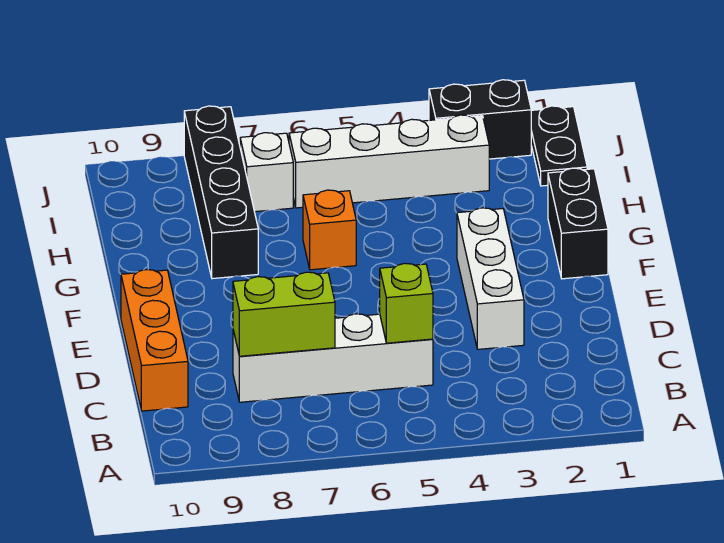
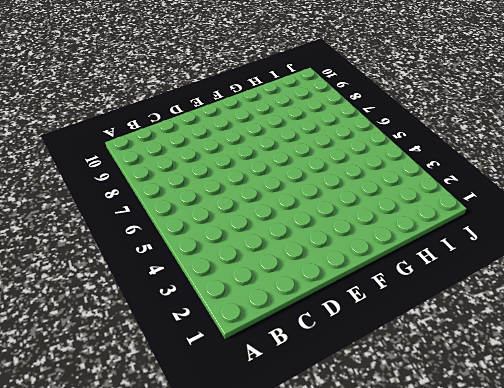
none -> white brick C5:C8 level 1
none -> orange brick C10:E10 level 1
none -> white brick D3:F3 level 1

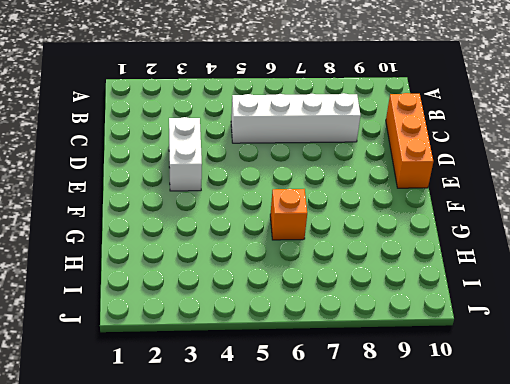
white brick D3:E3 level 1 -> white brick D3:F3 level 1
none -> black brick F1:G1 level 1
none -> black brick G8:J8 level 1
none -> black plate I1:J1 level 1

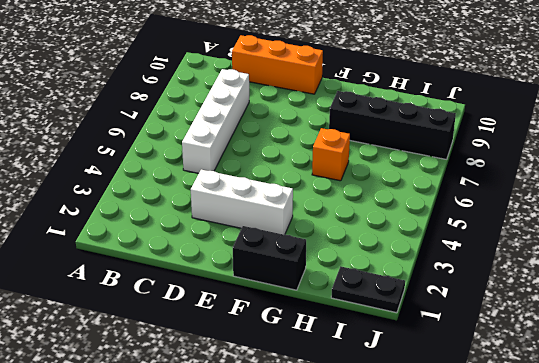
none -> white brick I3:I6 level 1
none -> white brick I7 level 1
none -> black brick J2:J3 level 1

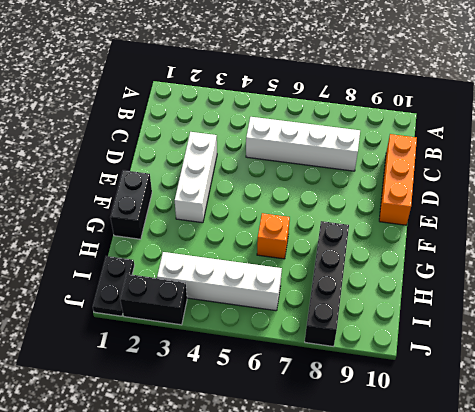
none -> white brick I7 level 1
none -> lime brick C5 level 2
none -> lime brick C7:C8 level 2

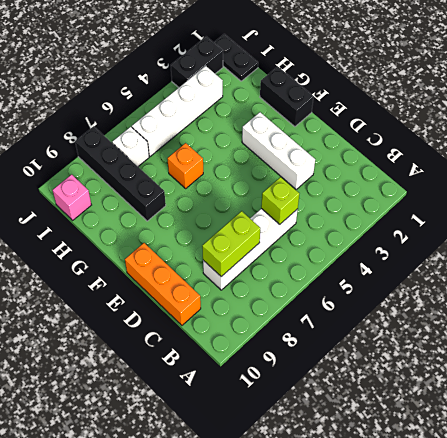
pink brick I10 level 1 -> none

